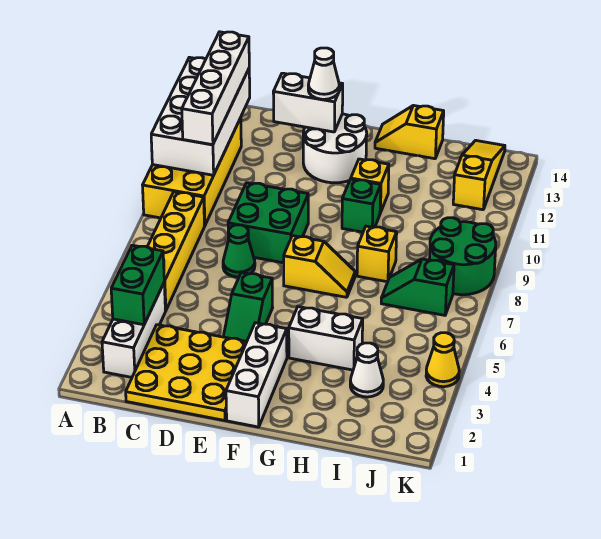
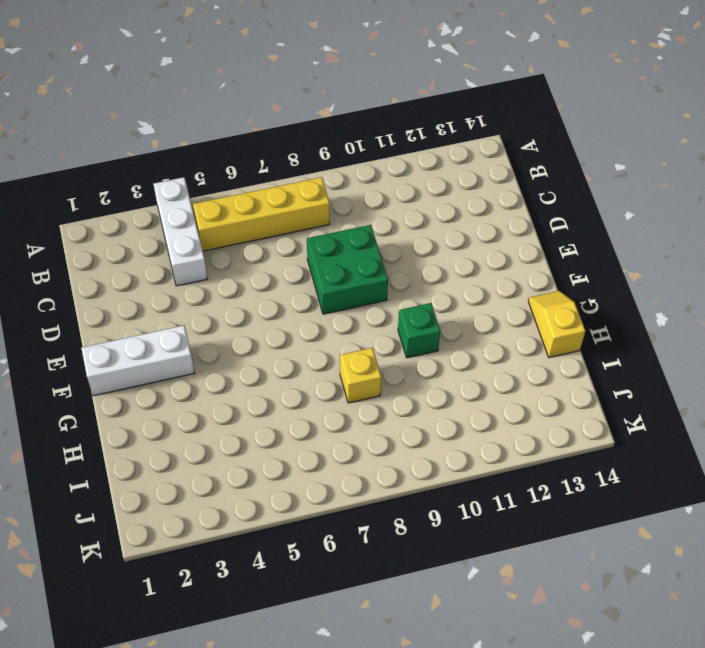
white brick A4:C4 level 1 -> white brick B2:B4 level 1
none -> yellow brick A9:B12 level 1
none -> yellow plate C1:E3 level 1
none -> green cone D7 level 1

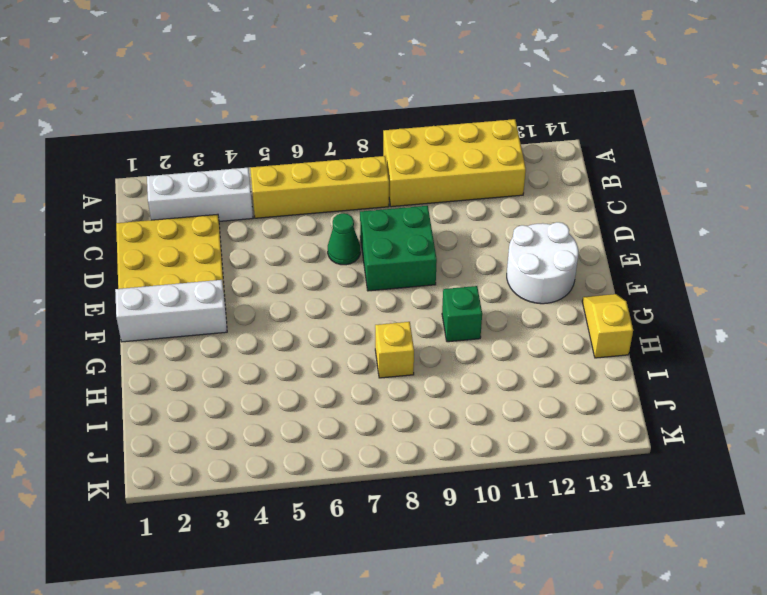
none -> green slope E4:E5 level 1 top 5
none -> yellow slope F7:G7 level 1 top F
none -> white brick G4:H4 level 1

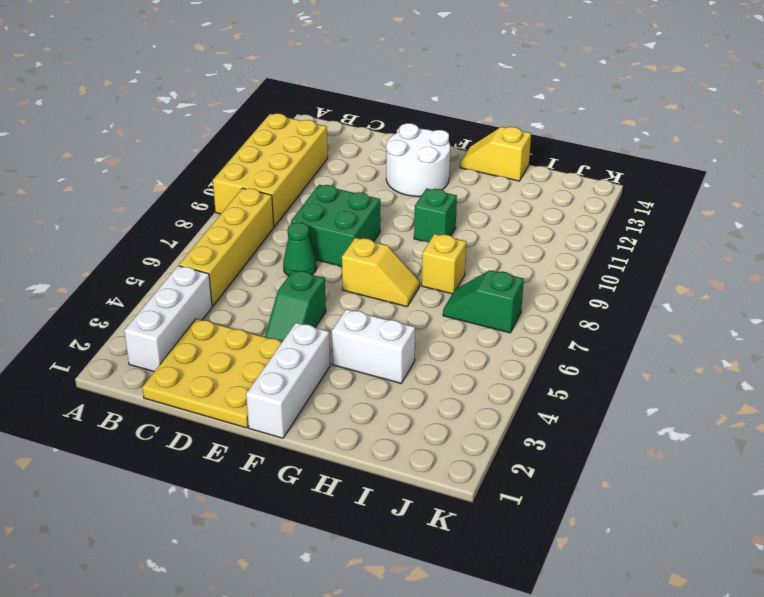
none -> yellow brick G11 level 1
none -> white cone I3 level 1
none -> green round brick J8:K9 level 1

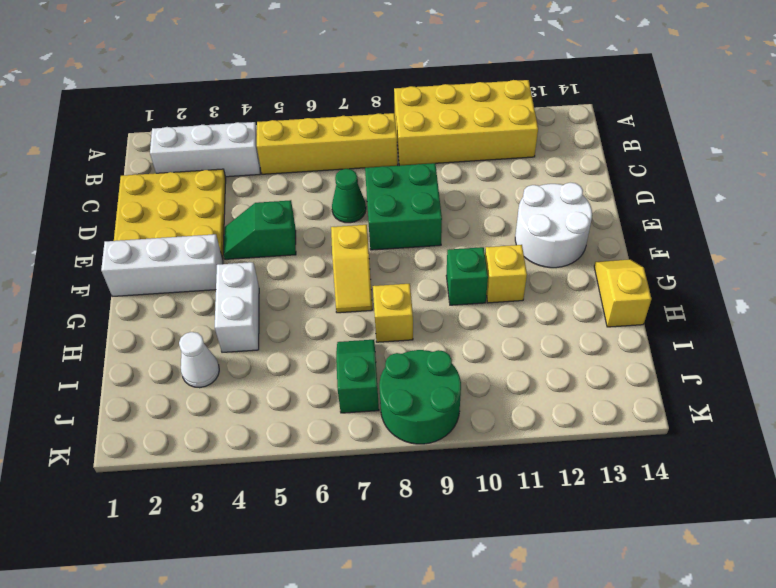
none -> yellow slope J12:J14 level 1 top 12
none -> yellow cone K4 level 1
none -> white brick A10:B13 level 2

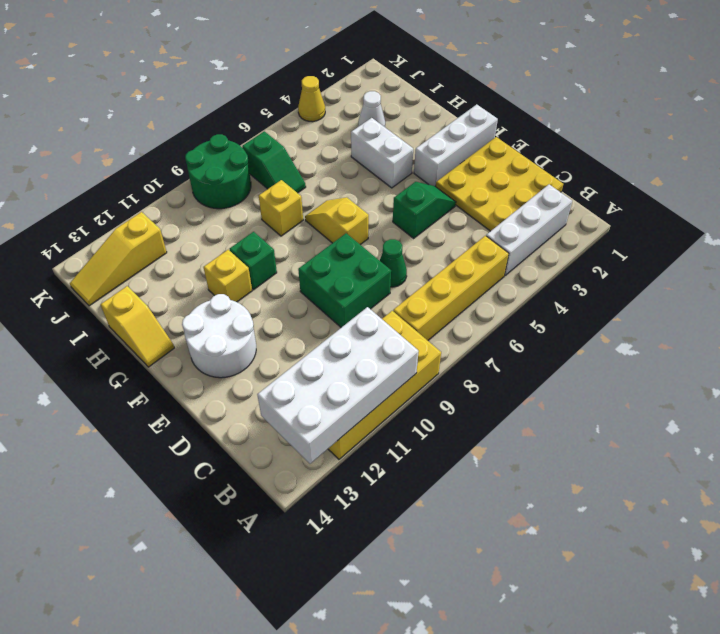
none -> green brick B3:B4 level 2
none -> white brick D13:E13 level 2
none -> white brick B10:B13 level 3

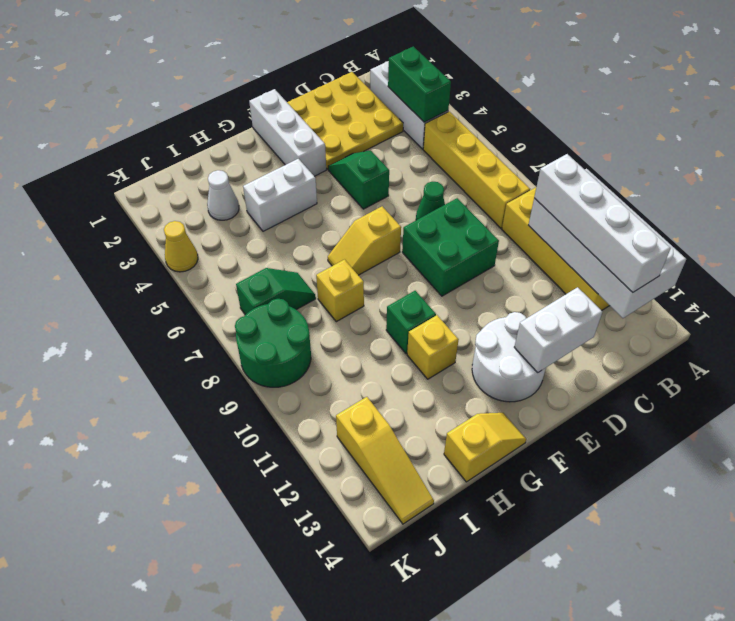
none -> white cone E13 level 3

